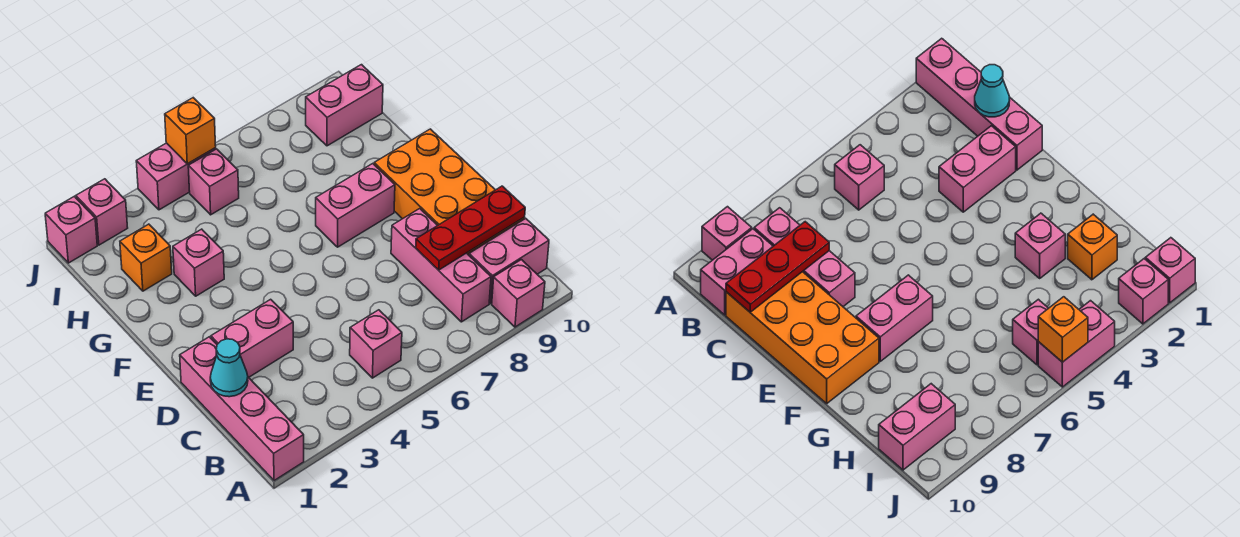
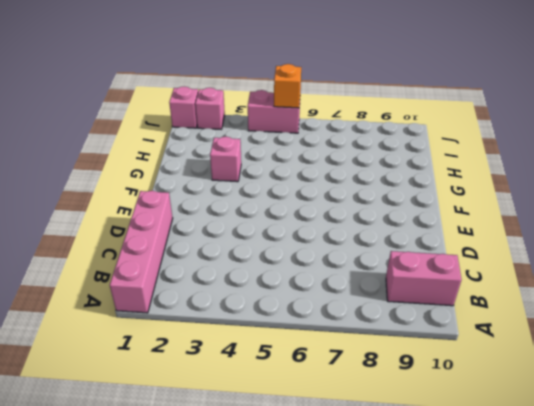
none -> pink brick A9 level 1
none -> pink brick B5 level 1
none -> pink brick B8:D8 level 1

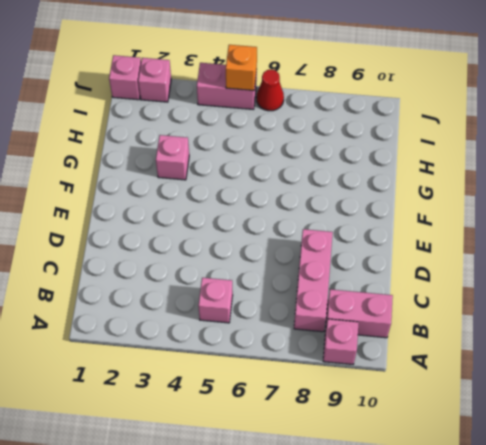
red cone J6 level 1 -> none
none -> pink brick A1:D1 level 1
none -> orange brick C9:F10 level 1
none -> pink brick D2:D3 level 1

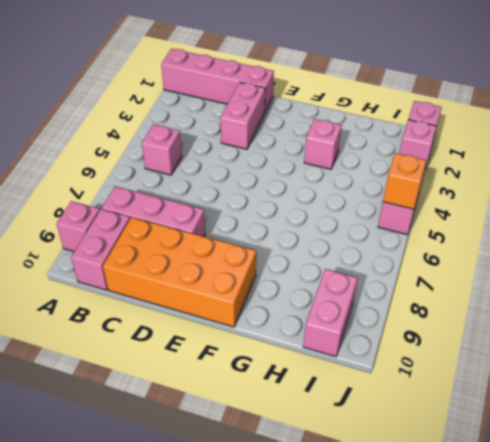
none -> pink brick F7:F8 level 1
none -> orange brick H2 level 1
none -> pink brick I5 level 1

